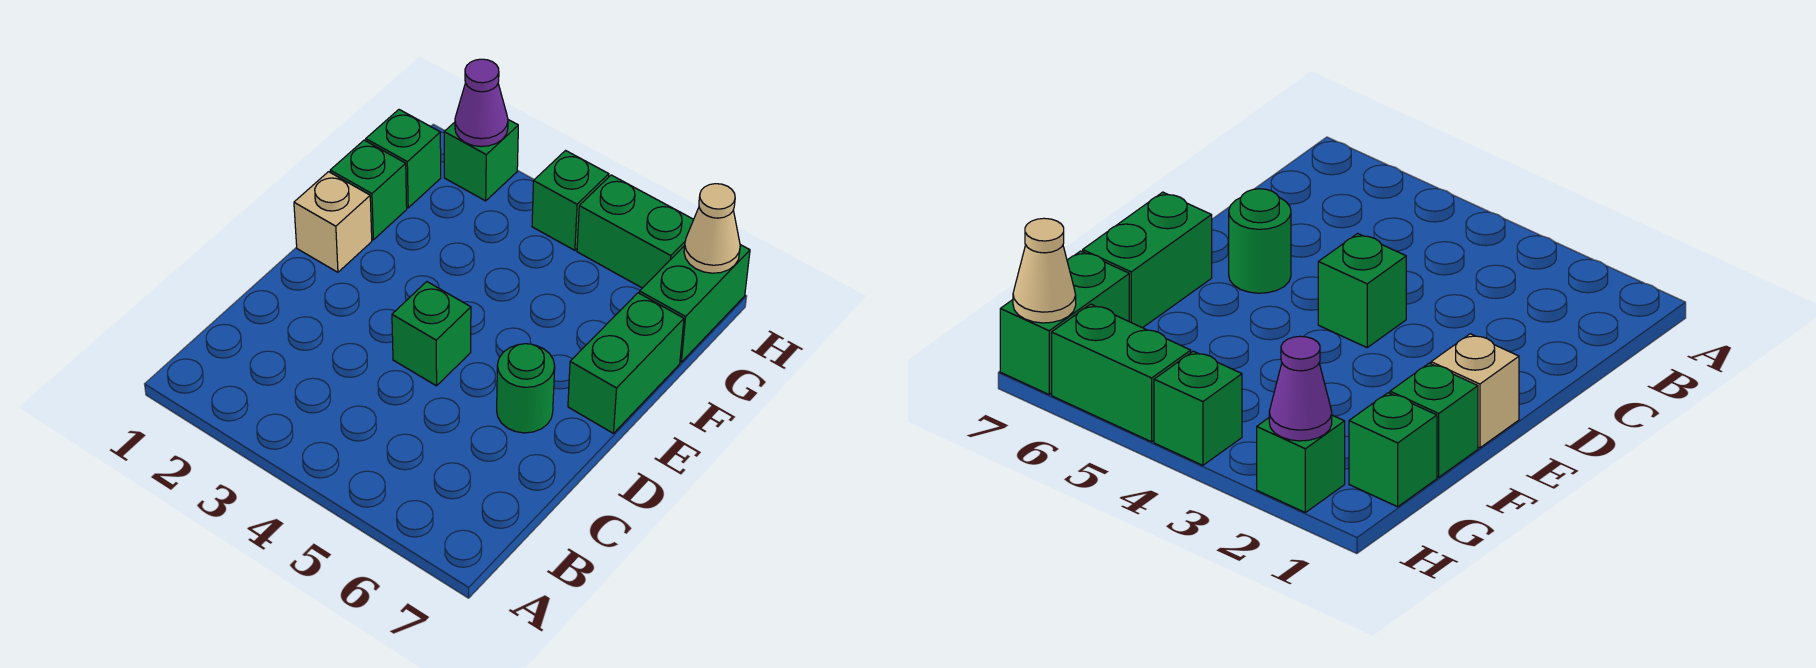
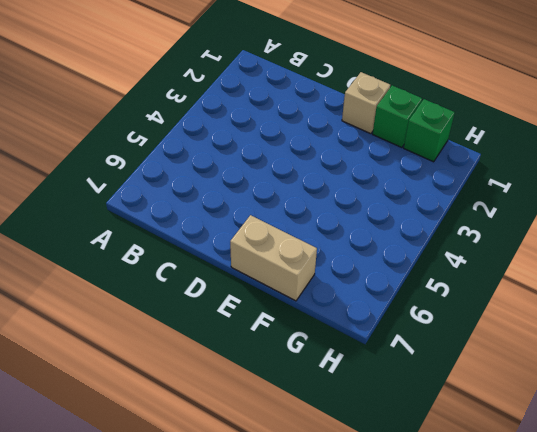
tan brick E7:F7 level 1 -> green brick E7:F7 level 1
none -> green brick D4 level 1
none -> green round brick D6 level 1
none -> green brick G7:H7 level 1

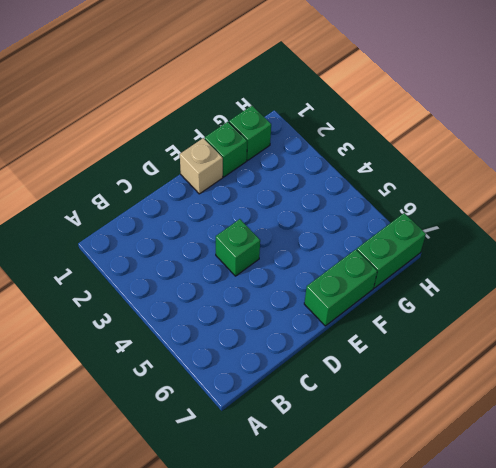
none -> green round brick D6 level 1
none -> green brick H2 level 1
none -> green brick H4 level 1

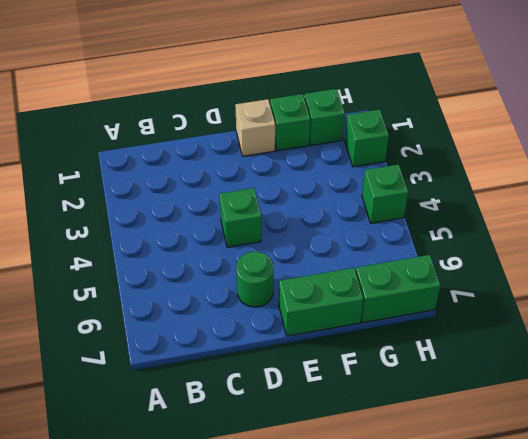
none -> green brick H5:H6 level 1
none -> purple cone H2 level 2
none -> tan cone H7 level 2

